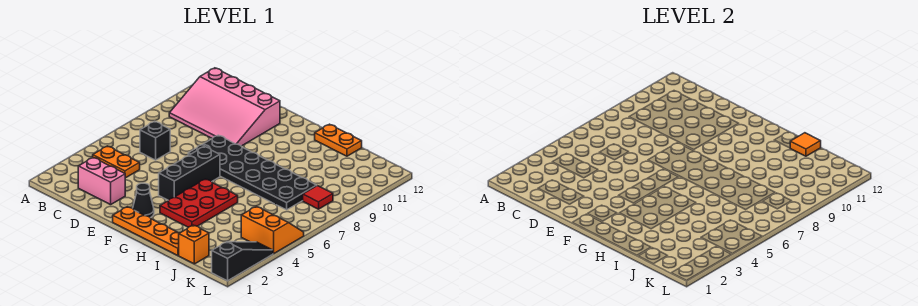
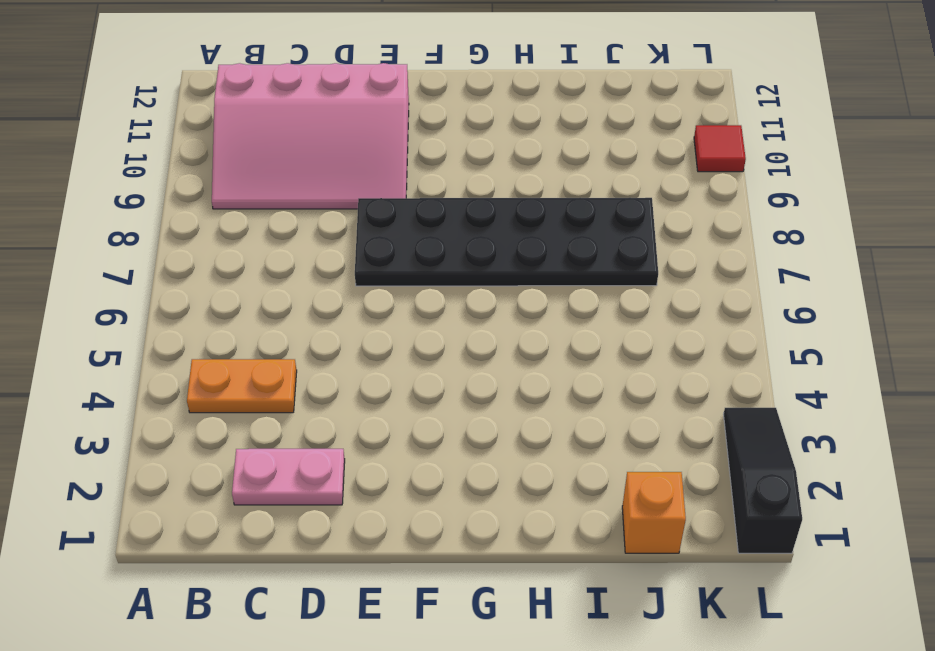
pink plate C2:D2 level 1 -> pink brick C2:D2 level 1
red tile L10 level 1 -> red tile K8 level 1
none -> black brick C6 level 1
none -> orange plate F1:I1 level 1
none -> black cone F2 level 1

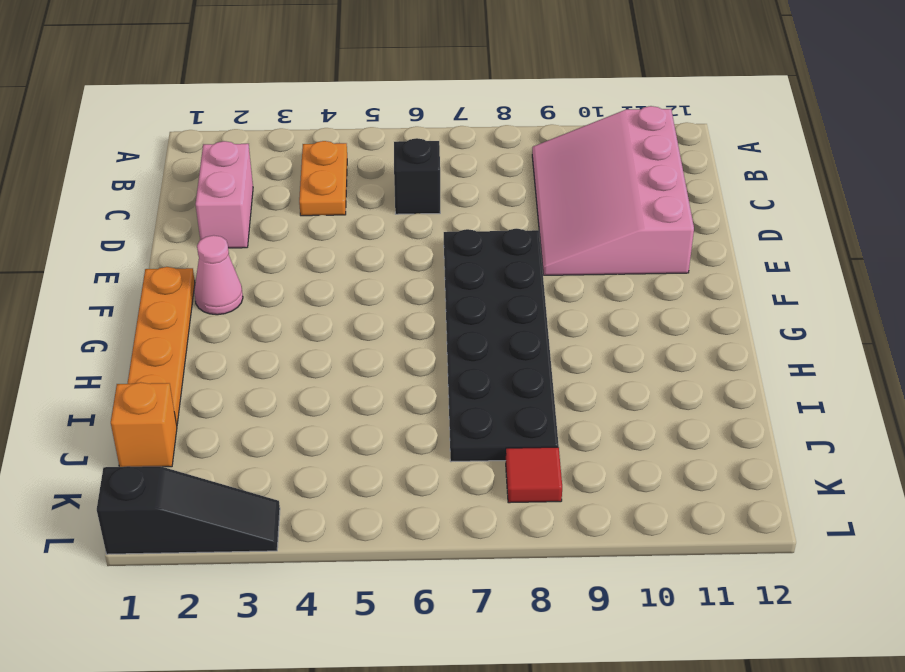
pink cone F2 level 1 -> black cone F2 level 1
none -> black brick F4:F6 level 1
none -> red plate G3:H5 level 1
none -> orange plate H12:I12 level 1

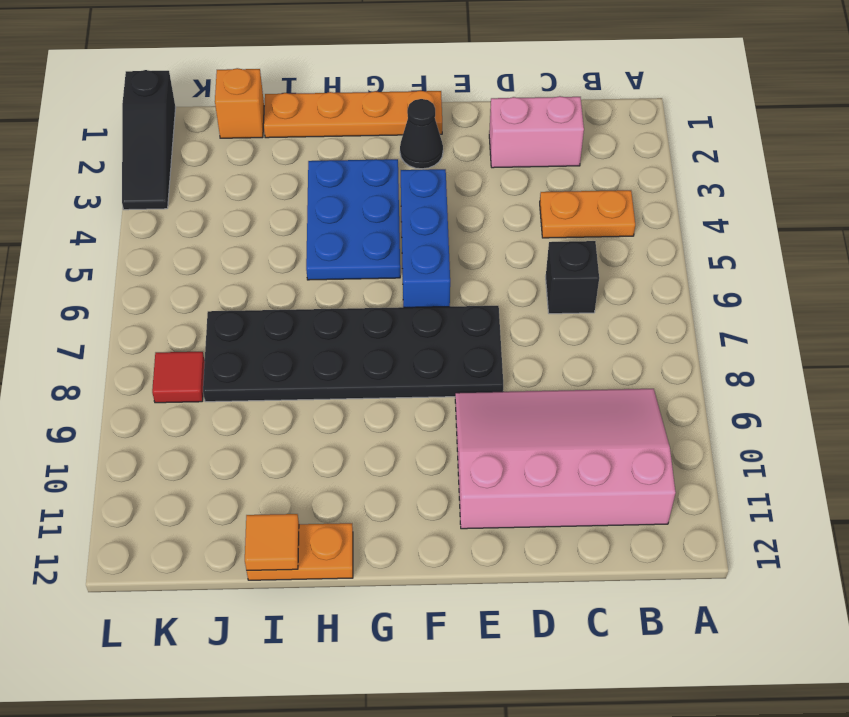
blue brick F4:F6 level 1 -> black brick F4:F6 level 1
blue plate G3:H5 level 1 -> red plate G3:H5 level 1
none -> orange slope K4:L5 level 1 top 4

